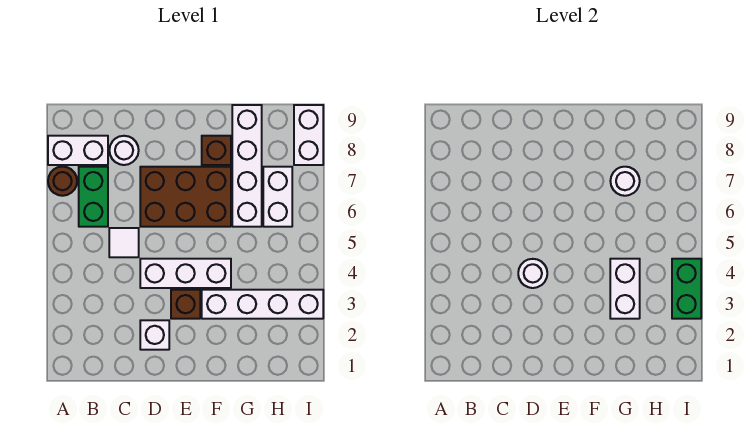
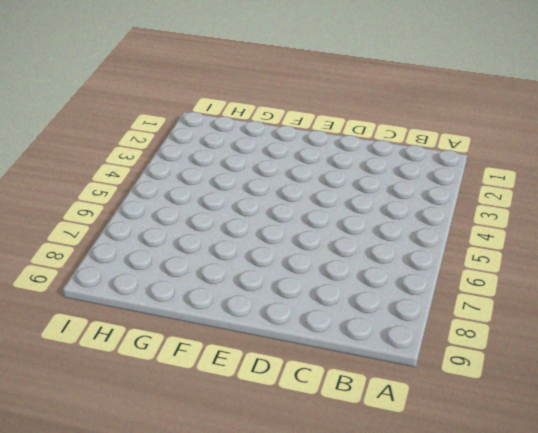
none -> brown round brick A7 level 1
none -> white brick A8:B8 level 1
none -> green brick B6:B7 level 1

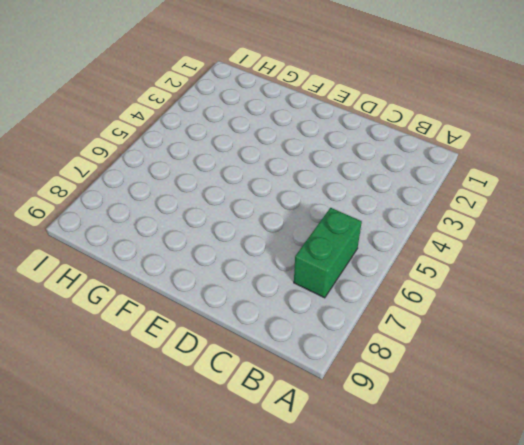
none -> brown round brick A7 level 1
none -> white brick A8:B8 level 1
none -> white tile C5 level 1

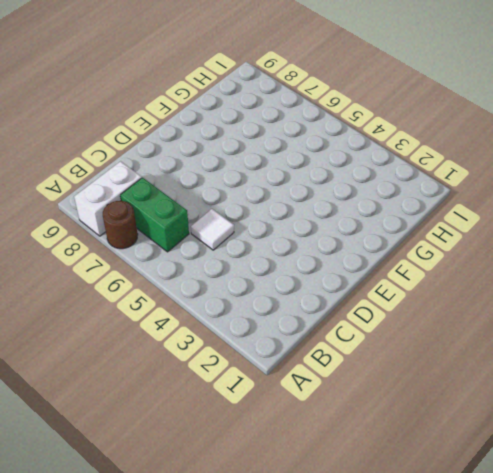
none -> white round brick C8 level 1
none -> white brick D2 level 1
none -> white brick D4:F4 level 1

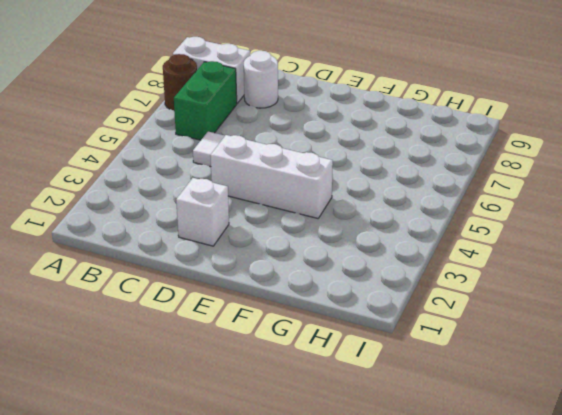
none -> brown brick D6:F7 level 1
none -> brown brick E3 level 1
none -> white brick F3:I3 level 1

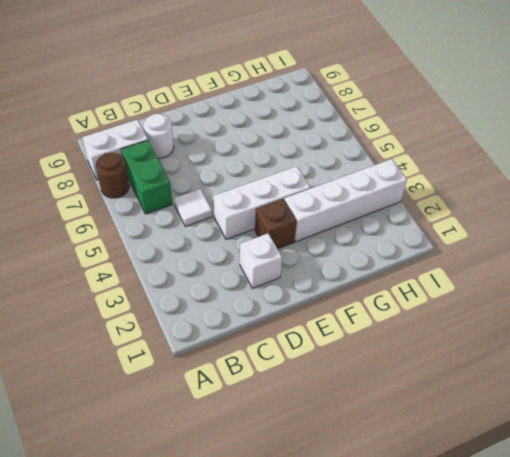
none -> brown brick D6:F7 level 1
none -> brown brick F8 level 1
none -> white brick G6:G9 level 1

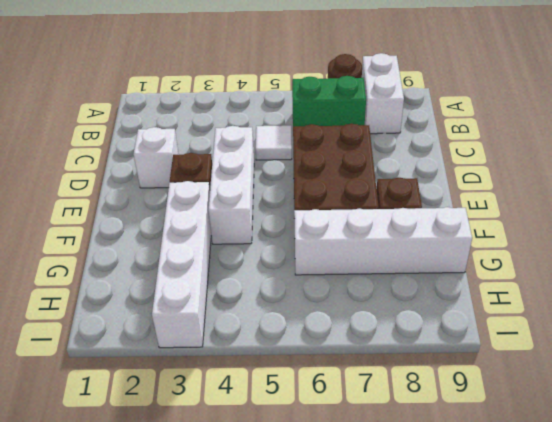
none -> white round brick C8 level 1
none -> white brick H6:H7 level 1
none -> white brick I8:I9 level 1

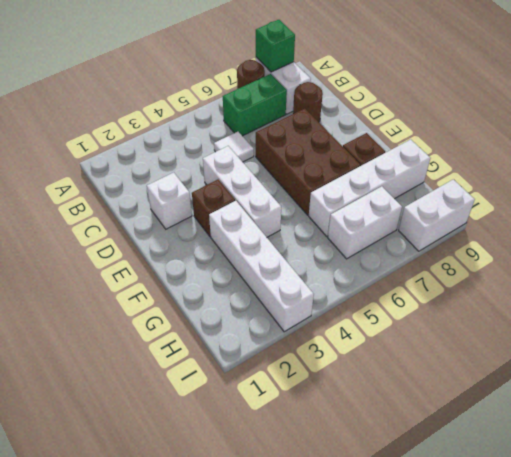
green brick A8 level 2 -> none
brown round brick C8 level 1 -> white round brick C8 level 1
none -> white round brick D4 level 2
none -> white brick G3:G4 level 2
none -> white round brick G7 level 2

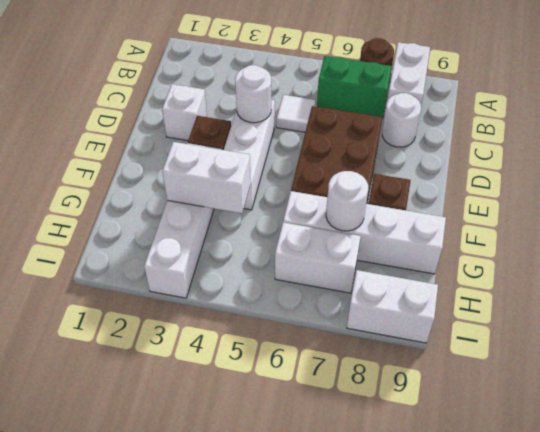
none -> green brick I3:I4 level 2

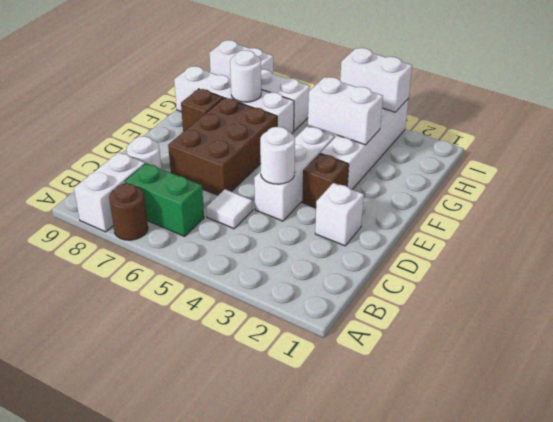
white brick I3:I4 level 2 -> green brick I3:I4 level 2

